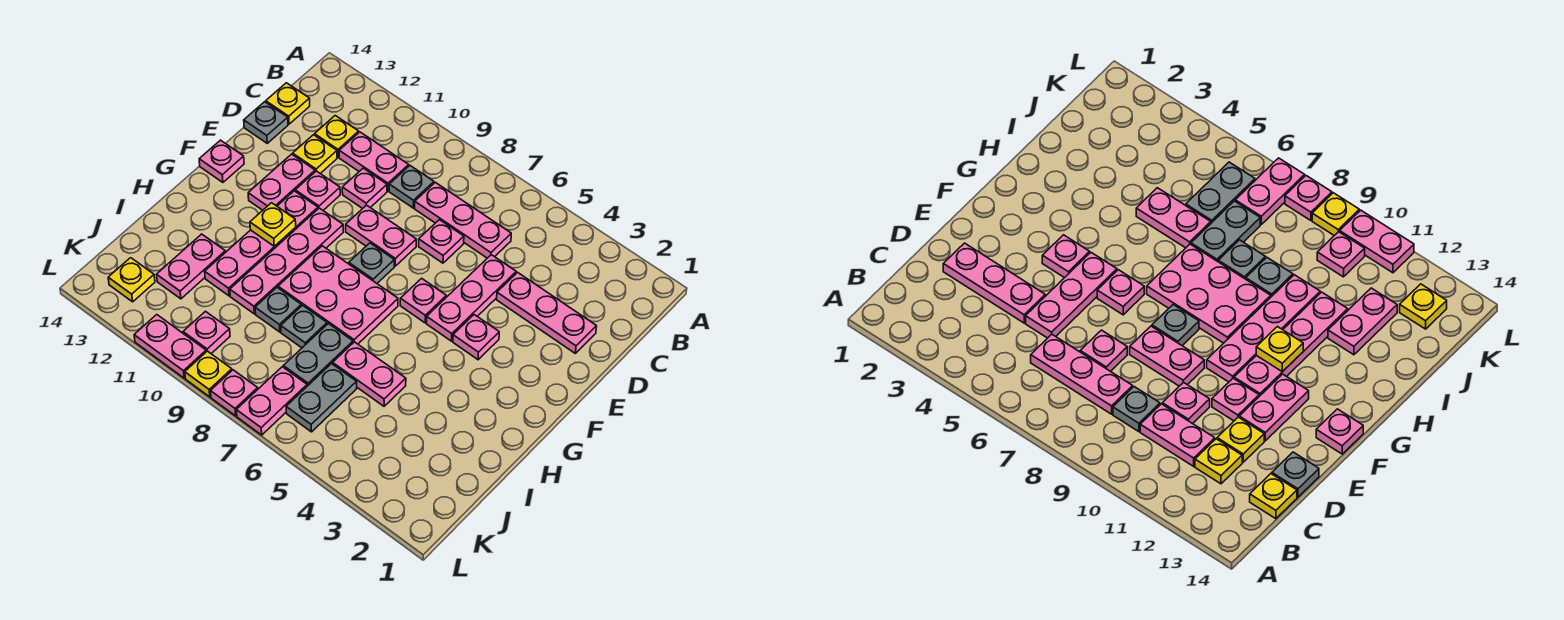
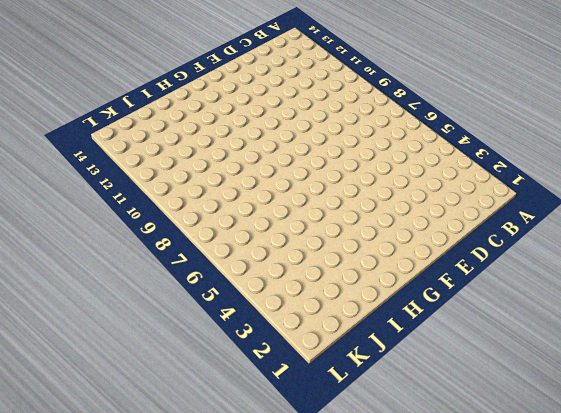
none -> pink plate C6:C8 level 1
none -> grey plate C9 level 1
none -> pink plate C10:C11 level 1
none -> yellow plate C12 level 1

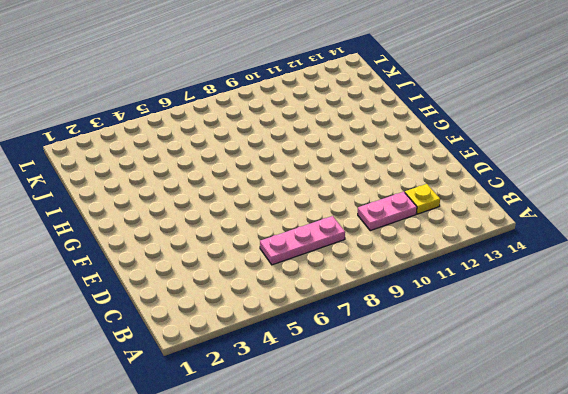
none -> grey plate C9 level 1
none -> yellow plate C14 level 1
none -> pink plate D2:D4 level 1
none -> pink plate D5:F5 level 1

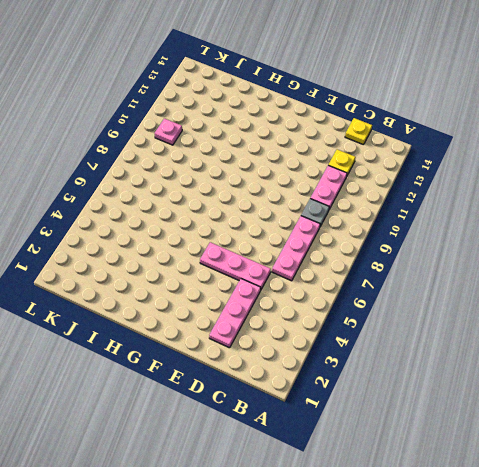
none -> pink plate D7 level 1
none -> pink plate D10 level 1
none -> yellow plate D12 level 1
none -> grey plate D14 level 1

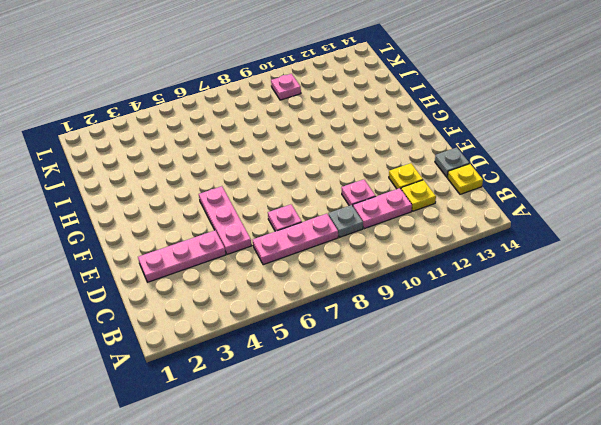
none -> pink plate E8:E9 level 1
none -> pink plate E11 level 1
none -> pink plate E12:F12 level 1
none -> pink plate F4 level 1

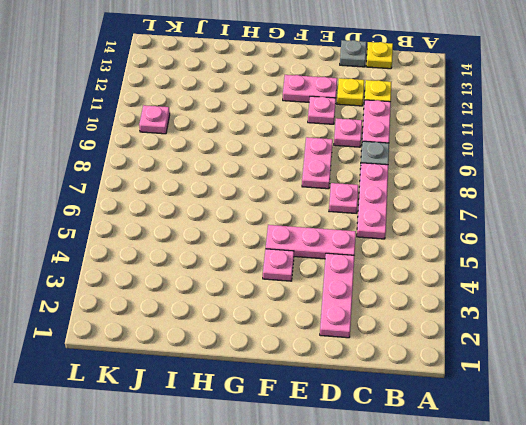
none -> pink plate F6 level 1
none -> grey plate F8 level 1
none -> pink plate F10:I10 level 1
none -> pink plate F11:I11 level 1

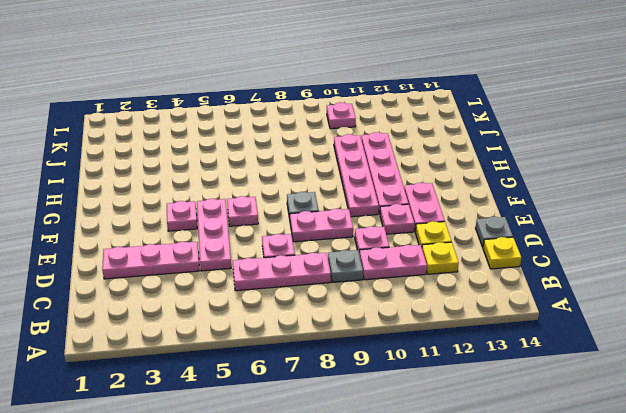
none -> pink plate F14 level 1
none -> pink plate G7:H9 level 1
none -> pink plate I5:I6 level 1
none -> grey plate I7:J7 level 1

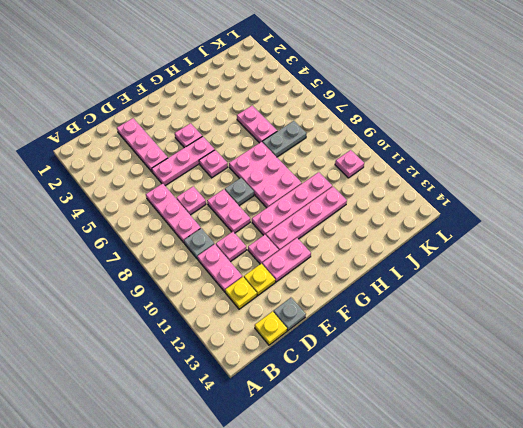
none -> pink plate F14 level 1
none -> grey plate I8 level 1
none -> grey plate I9 level 1
none -> pink plate I12:J12 level 1

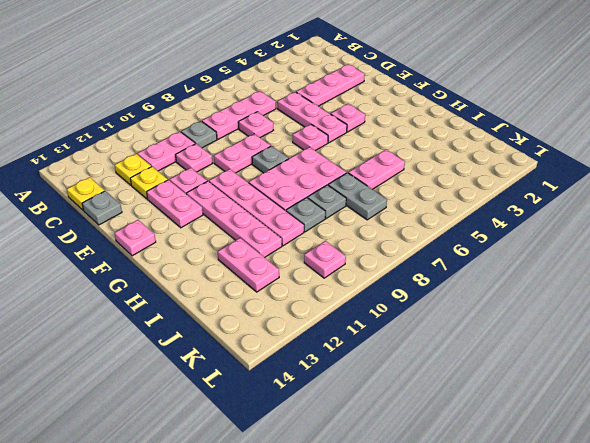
none -> grey plate J6:K6 level 1
none -> pink plate K7:L7 level 1
none -> yellow plate K13 level 1
none -> pink plate L8 level 1

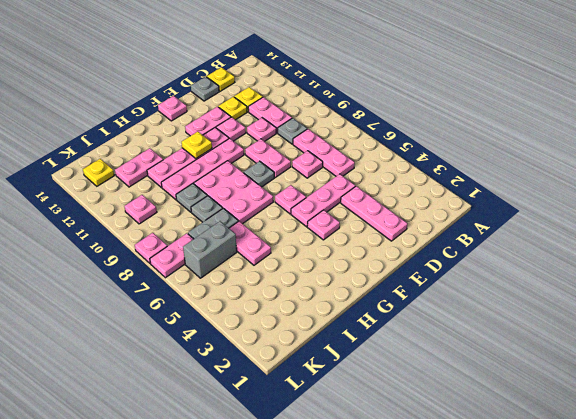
grey brick J6:K6 level 1 -> grey plate J6:K6 level 1
none -> yellow plate L9 level 1
none -> pink plate L10:L11 level 1

